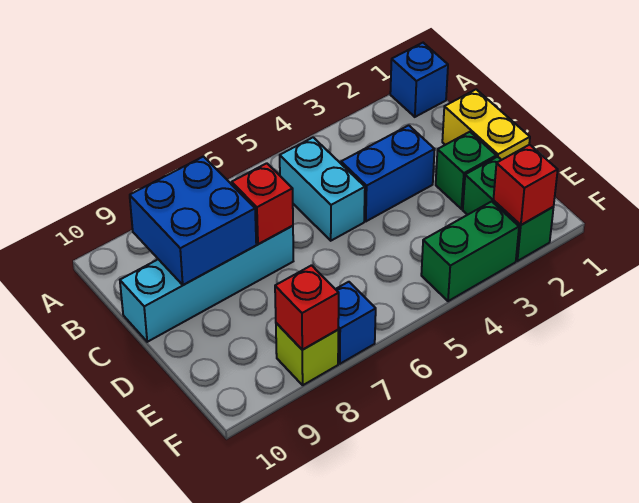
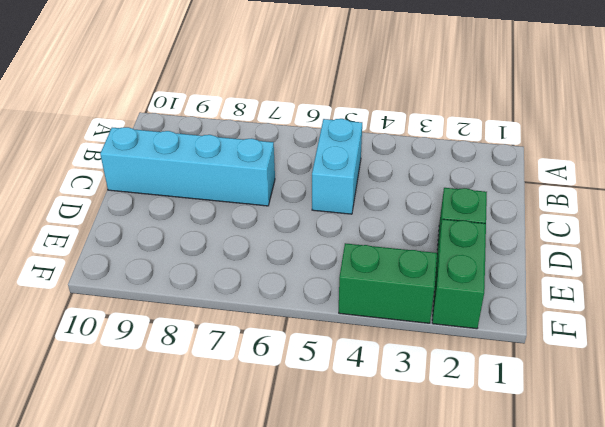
none -> blue brick A1 level 1
none -> yellow brick C1:D1 level 1
none -> blue brick C3:C4 level 1

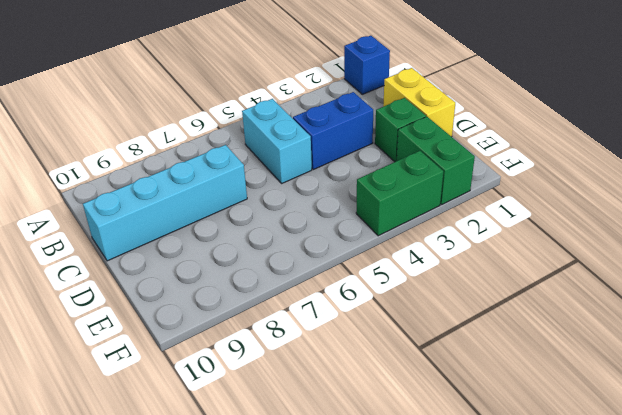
none -> blue brick F7 level 1
none -> lime brick F8 level 1
none -> blue brick B8:C9 level 2

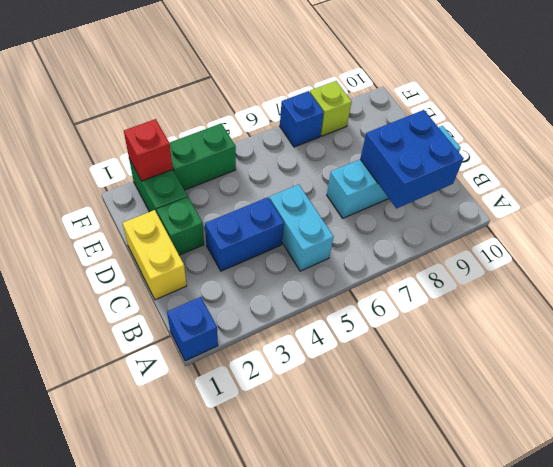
none -> red brick C7 level 2
none -> red brick F8 level 2

